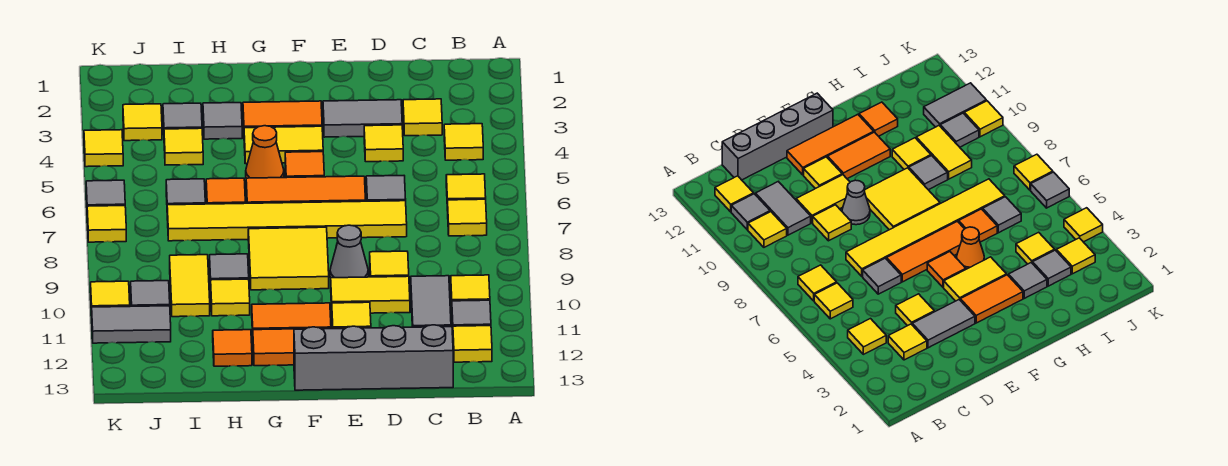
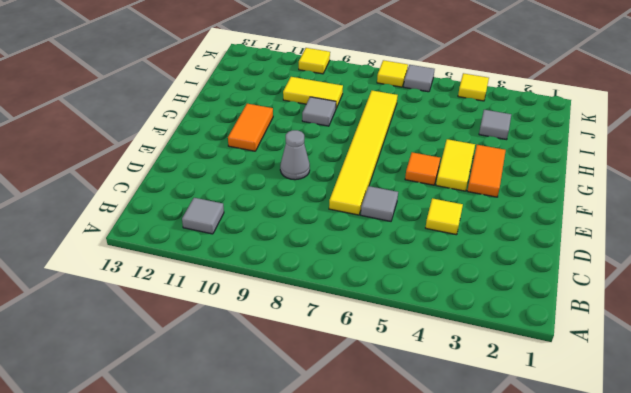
none -> yellow tile B4 level 1
none -> yellow tile B6 level 1
none -> yellow tile B7 level 1
none -> yellow tile B10 level 1

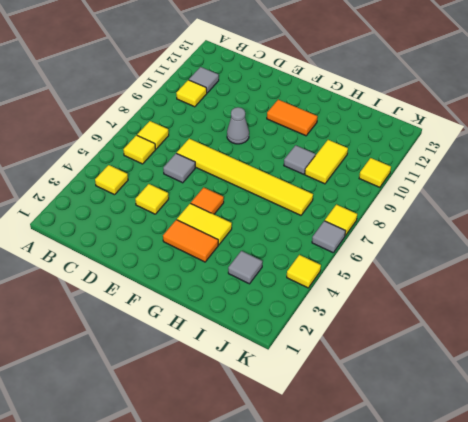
none -> yellow tile B12 level 1
none -> yellow tile C3 level 1
none -> grey tile C10:C11 level 1
none -> grey brick C13:F13 level 1

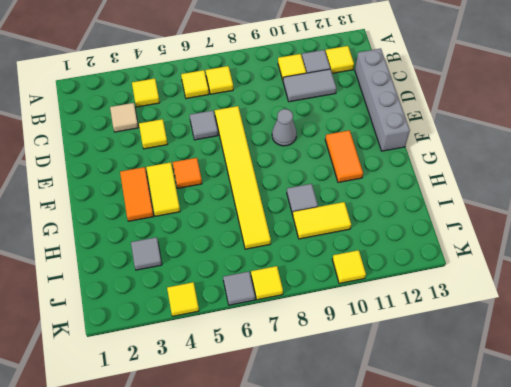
tan tile C3 level 1 -> yellow tile C3 level 1
none -> grey tile D3:E3 level 1
none -> yellow tile D9 level 1
none -> yellow tile D10:E10 level 1
none -> orange tile E6:G6 level 1

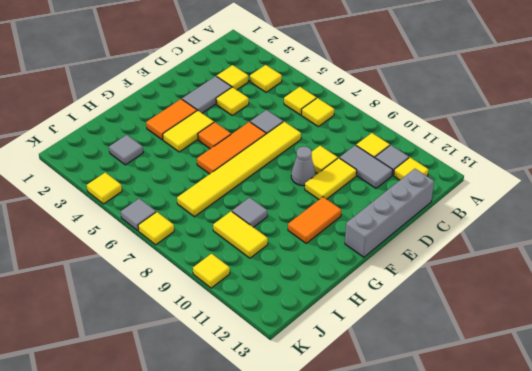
none -> yellow tile E11 level 1
none -> orange tile E12:G12 level 1
none -> yellow tile F8:G9 level 1
none -> orange cone G5 level 1

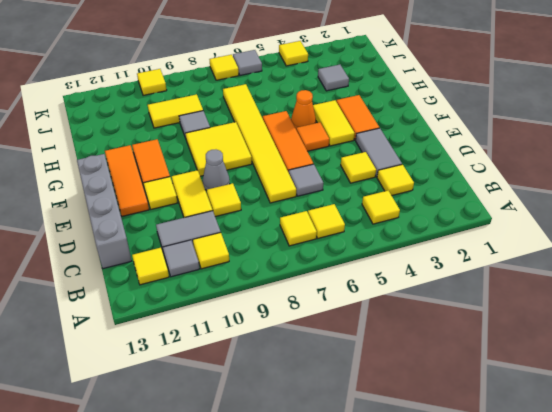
none -> grey tile H3 level 1
none -> orange tile H6 level 1
none -> yellow tile H10 level 1
none -> orange tile H12 level 1

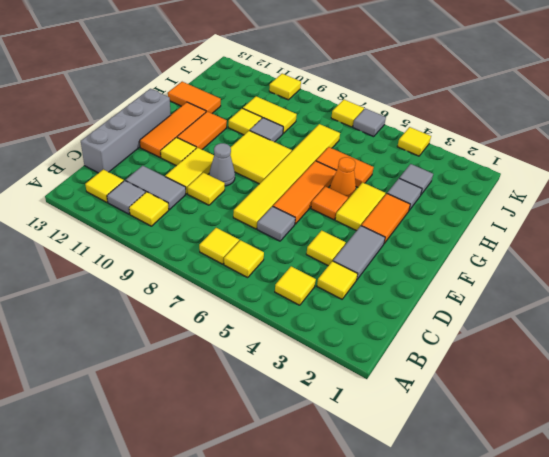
orange tile H5:H6 level 1 -> orange tile H6 level 1
orange tile H12:H13 level 1 -> orange tile H12 level 1
none -> yellow tile I4 level 1
none -> grey tile I6 level 1
none -> yellow tile J3 level 1
none -> grey tile J10 level 1

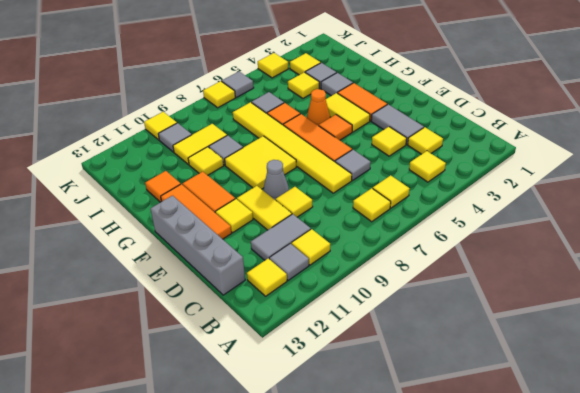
none -> grey tile J11:K11 level 1

